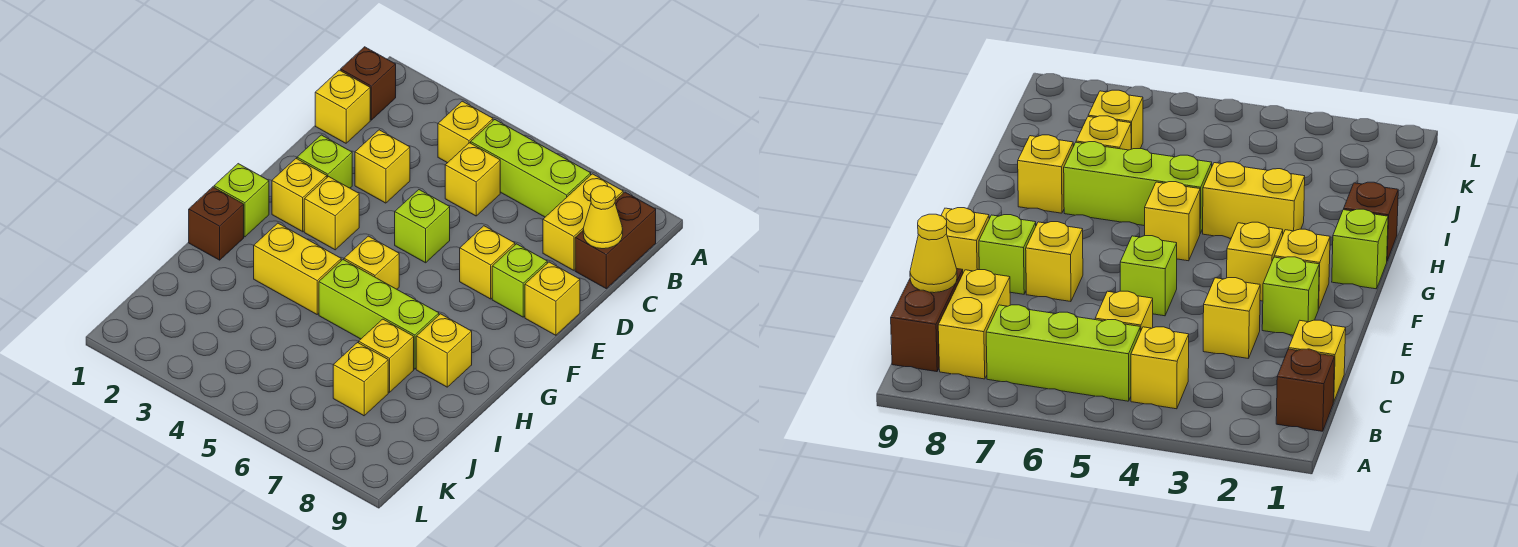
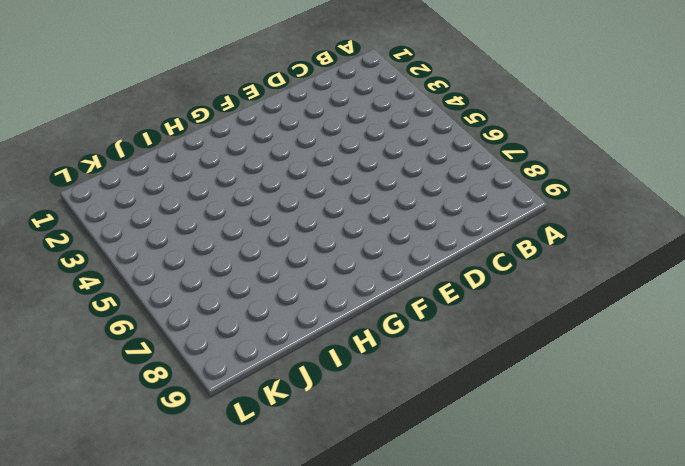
none -> brown brick B1 level 1
none -> yellow brick B4 level 1
none -> lime brick B5:B7 level 1

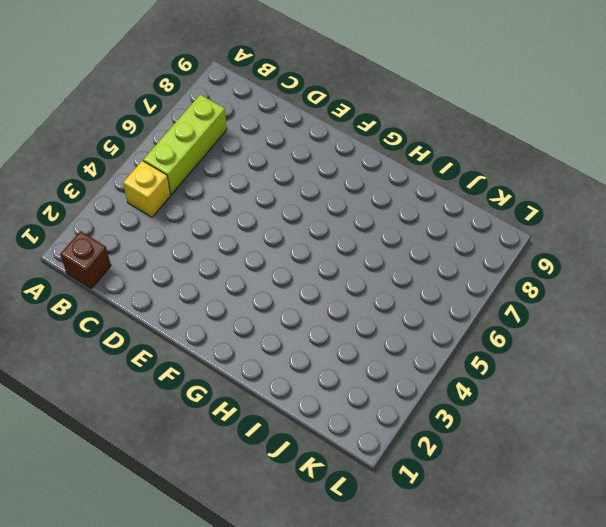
none -> yellow brick B8:C8 level 1
none -> brown brick B9:C9 level 1
none -> yellow brick C1 level 1

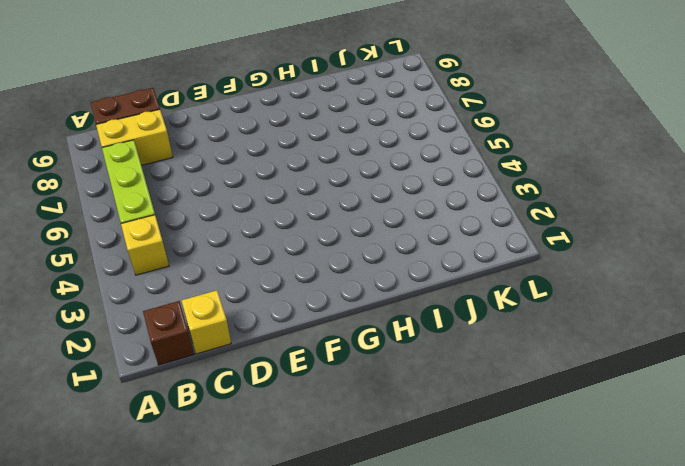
none -> yellow brick C5 level 1
none -> yellow brick D3 level 1
none -> lime brick E2 level 1

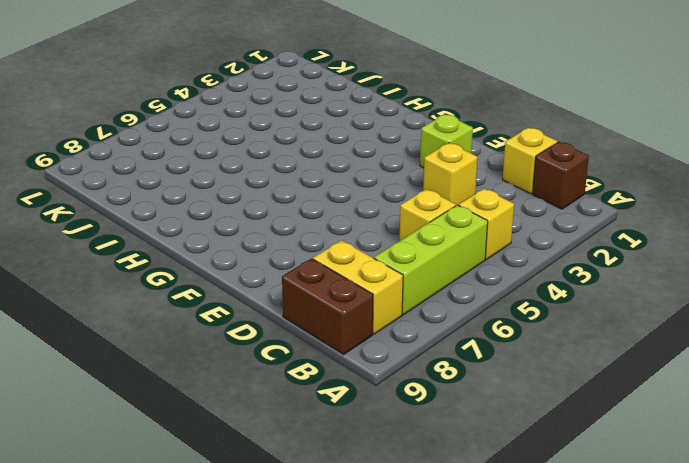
none -> lime brick E5 level 1
none -> yellow brick E7 level 1
none -> lime brick E8 level 1

